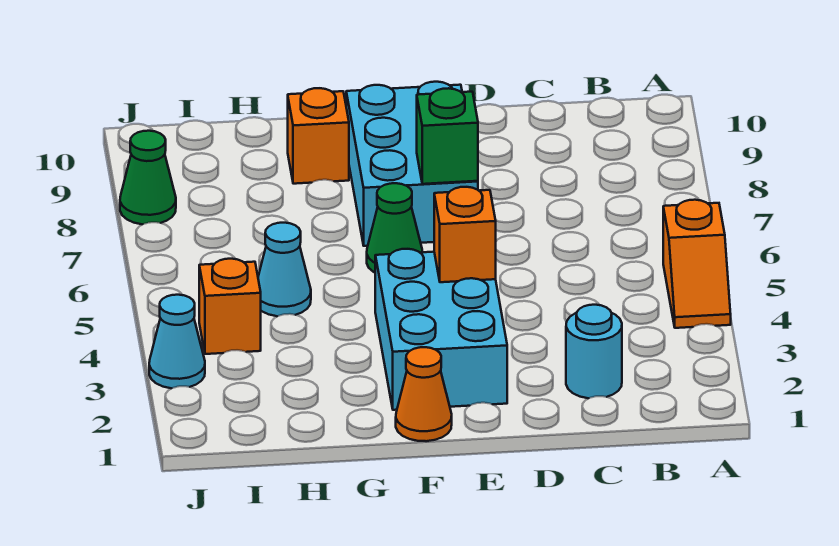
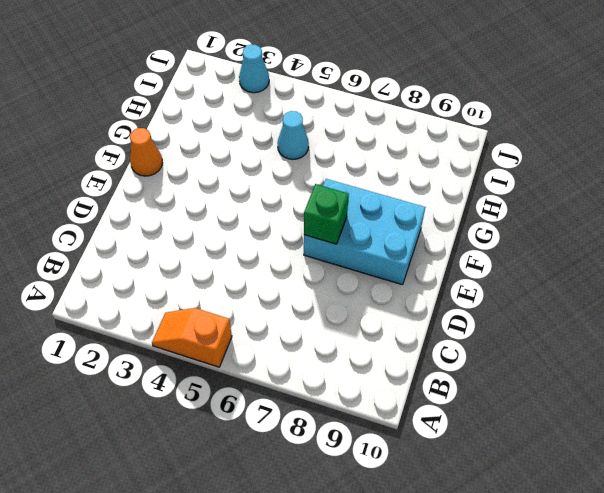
none -> cyan round brick C2 level 1
none -> cyan brick E2:F4 level 1
none -> green cone F6 level 1

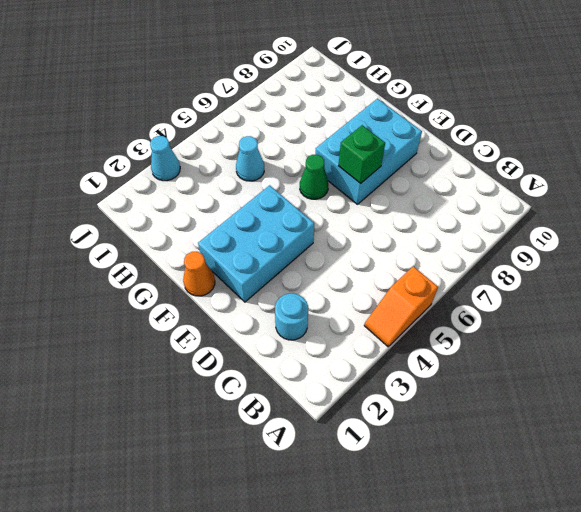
none -> orange brick G9 level 1
none -> orange brick I4 level 1
none -> green cone J8 level 1

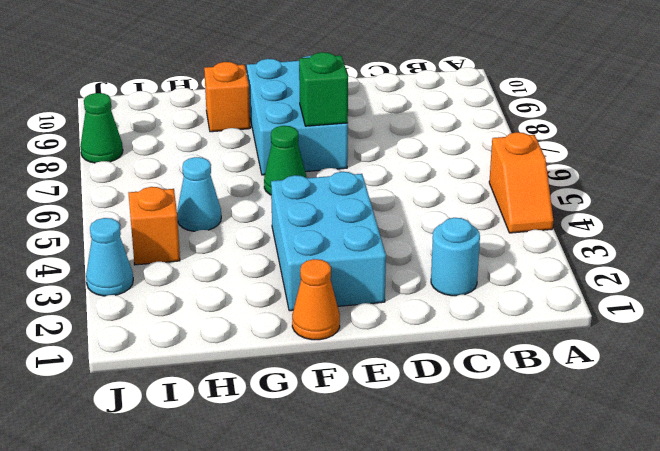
none -> orange brick E4 level 2

